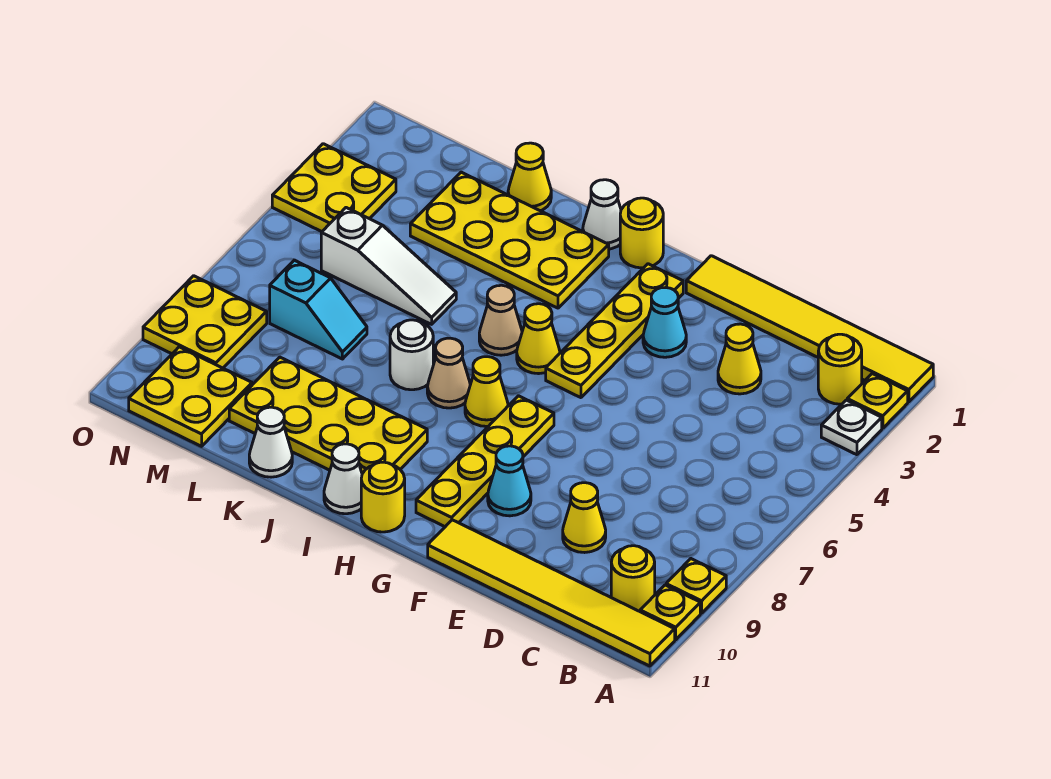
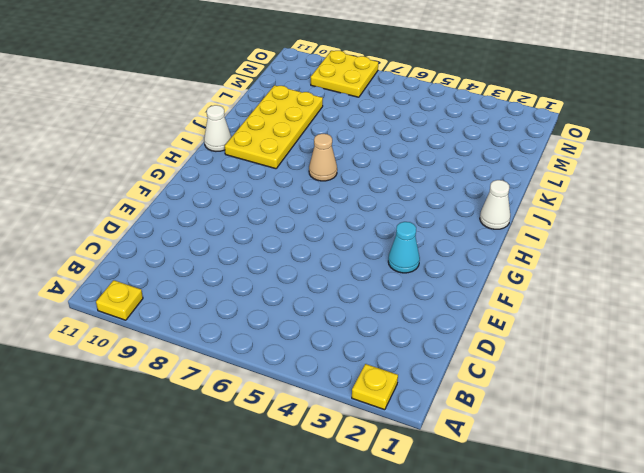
none -> yellow tile A1:F1 level 1
none -> white plate A3 level 1
none -> yellow plate A9 level 1
none -> yellow tile A11:F11 level 1

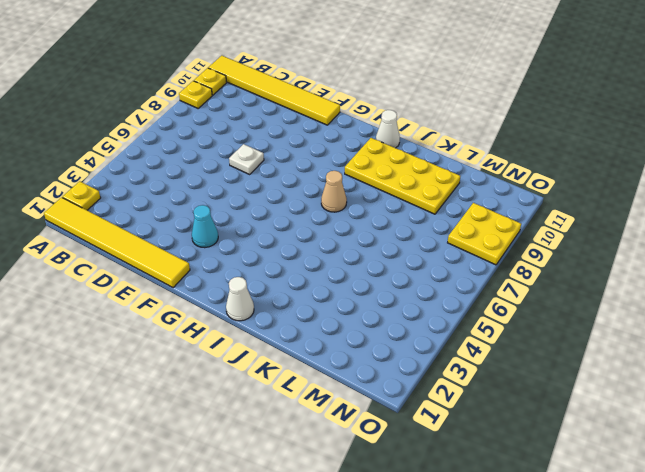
white plate E7 level 1 -> white plate A3 level 1
none -> yellow round brick B2 level 1
none -> yellow round brick B10 level 1
none -> yellow cone D3 level 1
none -> yellow cone D9 level 1

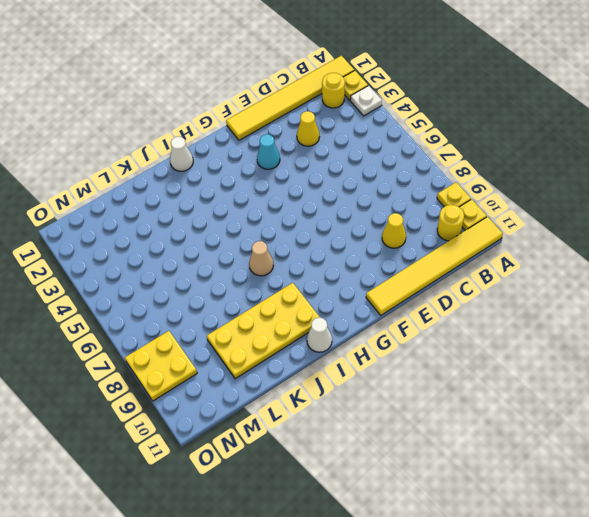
none -> cyan cone F9 level 1
none -> yellow plate G2:G5 level 1
none -> yellow plate G7:G10 level 1
none -> yellow round brick H1 level 1

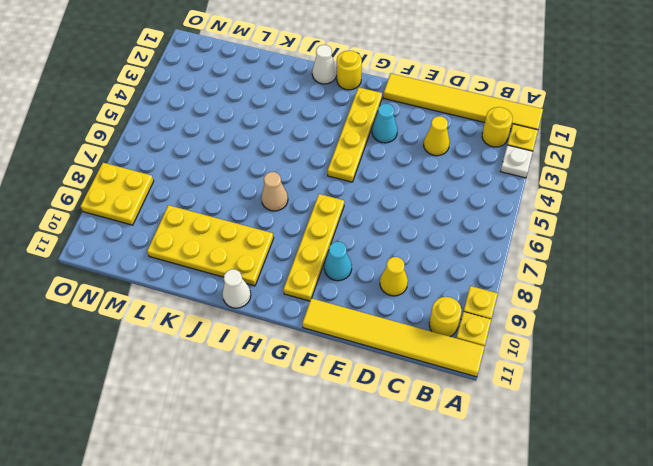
none -> yellow cone H5 level 1
none -> yellow cone H7 level 1
none -> yellow round brick H11 level 1
none -> yellow plate I2:L3 level 1

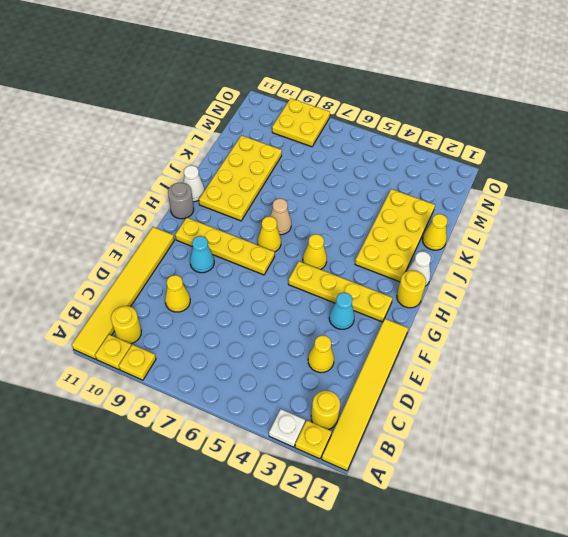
grey round brick H11 level 1 -> yellow round brick H11 level 1
none -> tan cone I5 level 1
none -> white round brick J7 level 1
none -> white slope K5:M5 level 1 top M
none -> white cone K11 level 1

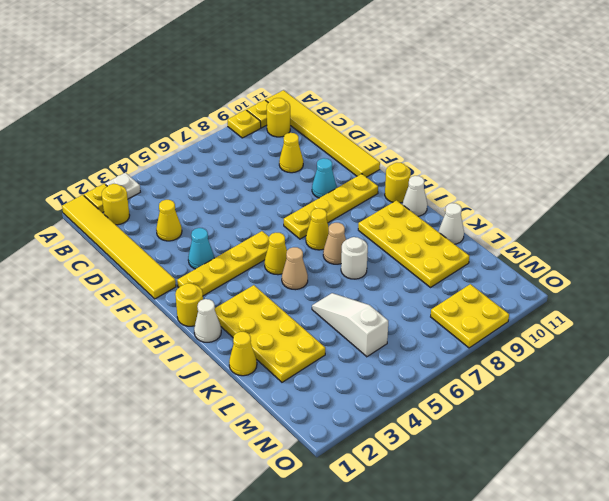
none -> cyan slope L7:M7 level 1 top M
none -> yellow plate M10:N11 level 1
none -> yellow plate N3:O4 level 1

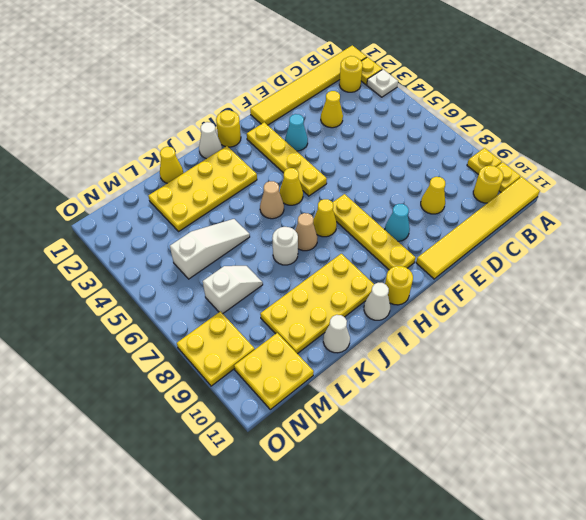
white slope L7:M7 level 1 top M -> cyan slope L7:M7 level 1 top M
none -> yellow plate N3:O4 level 1

